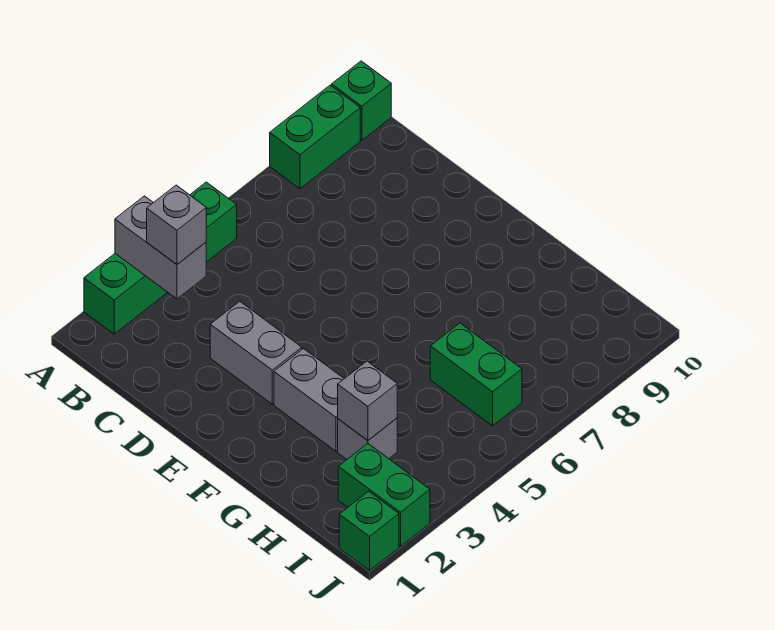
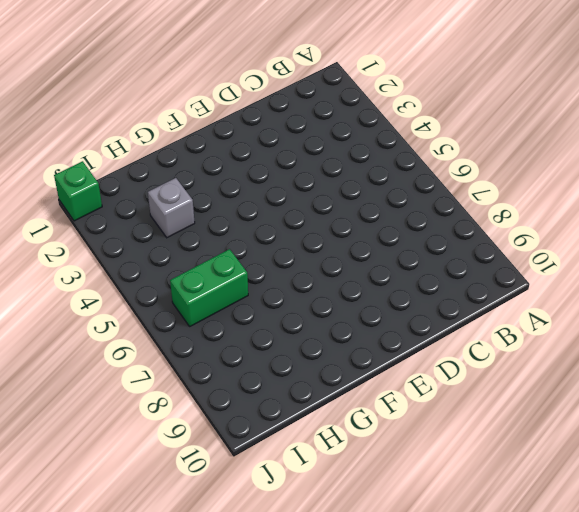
none -> green brick A2:A5 level 1
none -> green brick A8:A9 level 1
none -> green brick A10 level 1

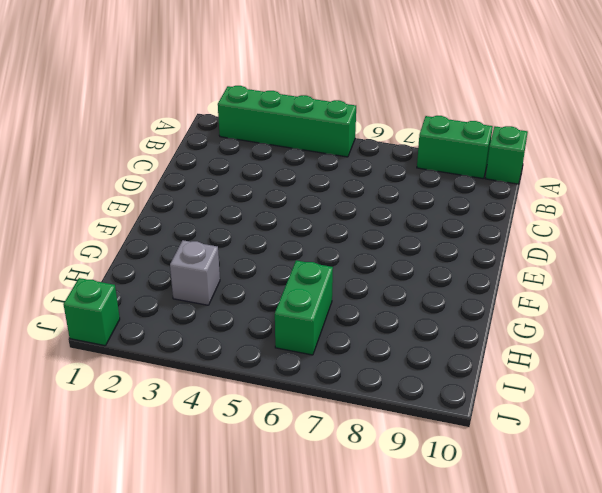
none -> grey brick D3:E3 level 1
none -> grey brick F3:G3 level 1
none -> green brick I2:J2 level 1

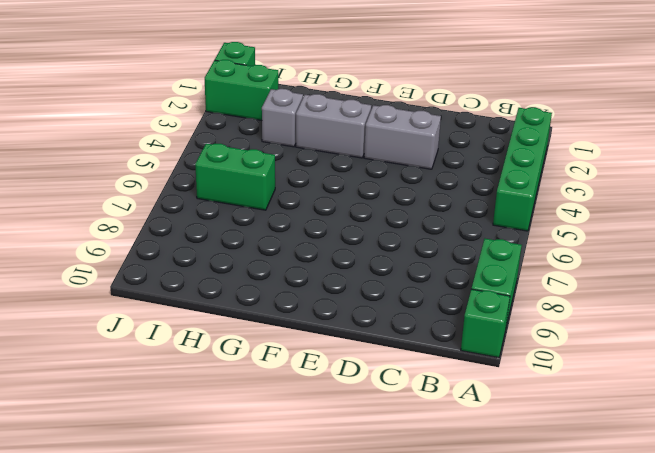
none -> grey brick A3:B3 level 2
none -> grey brick H3 level 2
none -> grey brick B3 level 3

